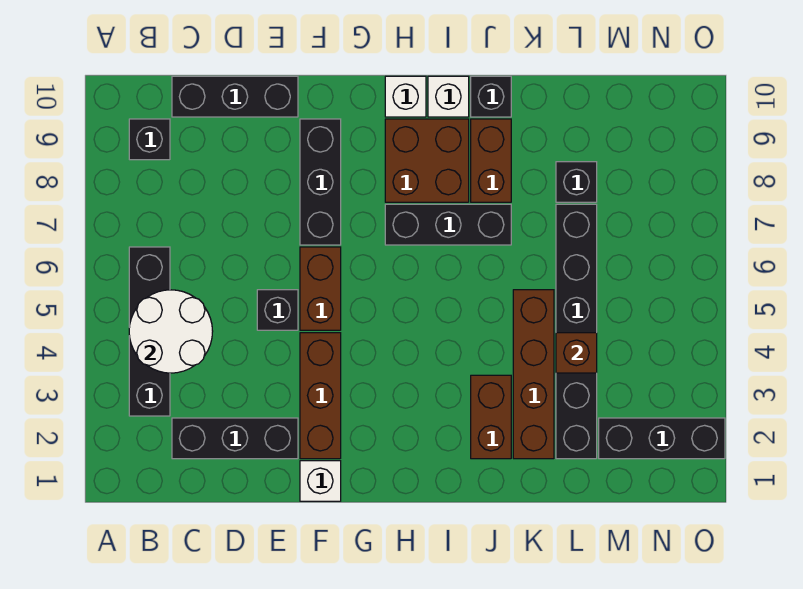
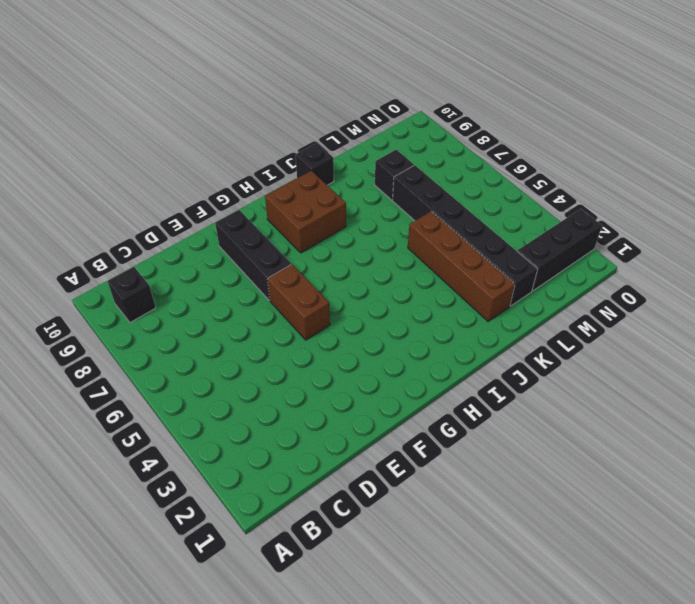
none -> black brick B3:B6 level 1
none -> black brick C2:E2 level 1
none -> black brick C10:E10 level 1

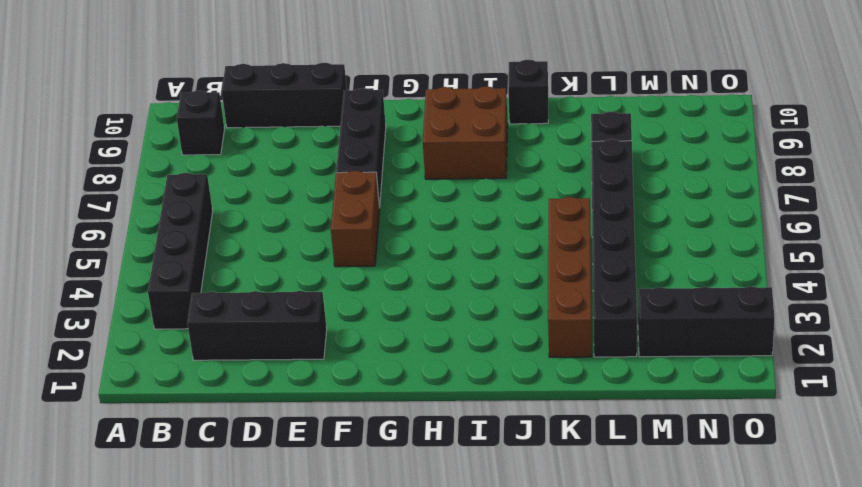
none -> black brick E5 level 1
none -> white brick F1 level 1
none -> brown brick F2:F4 level 1

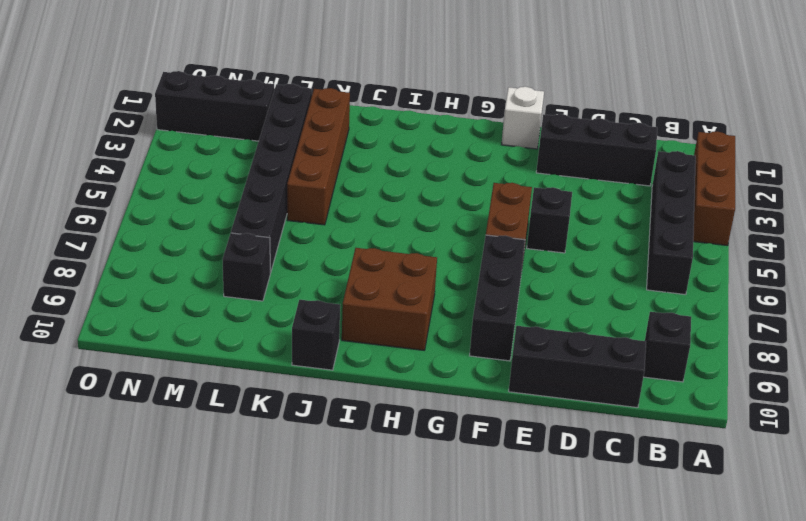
brown brick A2:A4 level 1 -> brown brick F2:F4 level 1
none -> black brick H7:J7 level 1
none -> white brick H10 level 1
none -> white brick I10 level 1

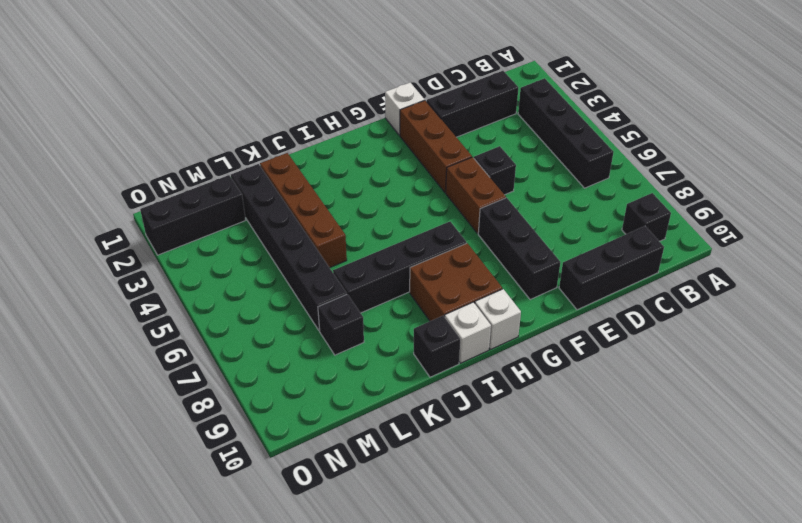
black brick H7:K7 level 1 -> black brick H7:J7 level 1
none -> brown brick J2:J3 level 1
none -> brown brick J8:J9 level 1
none -> white round brick B4:C5 level 2

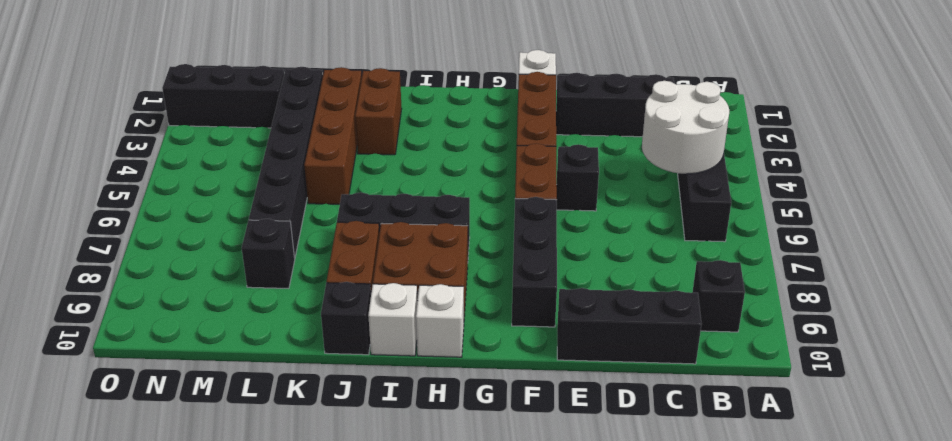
none -> brown brick L4 level 2

